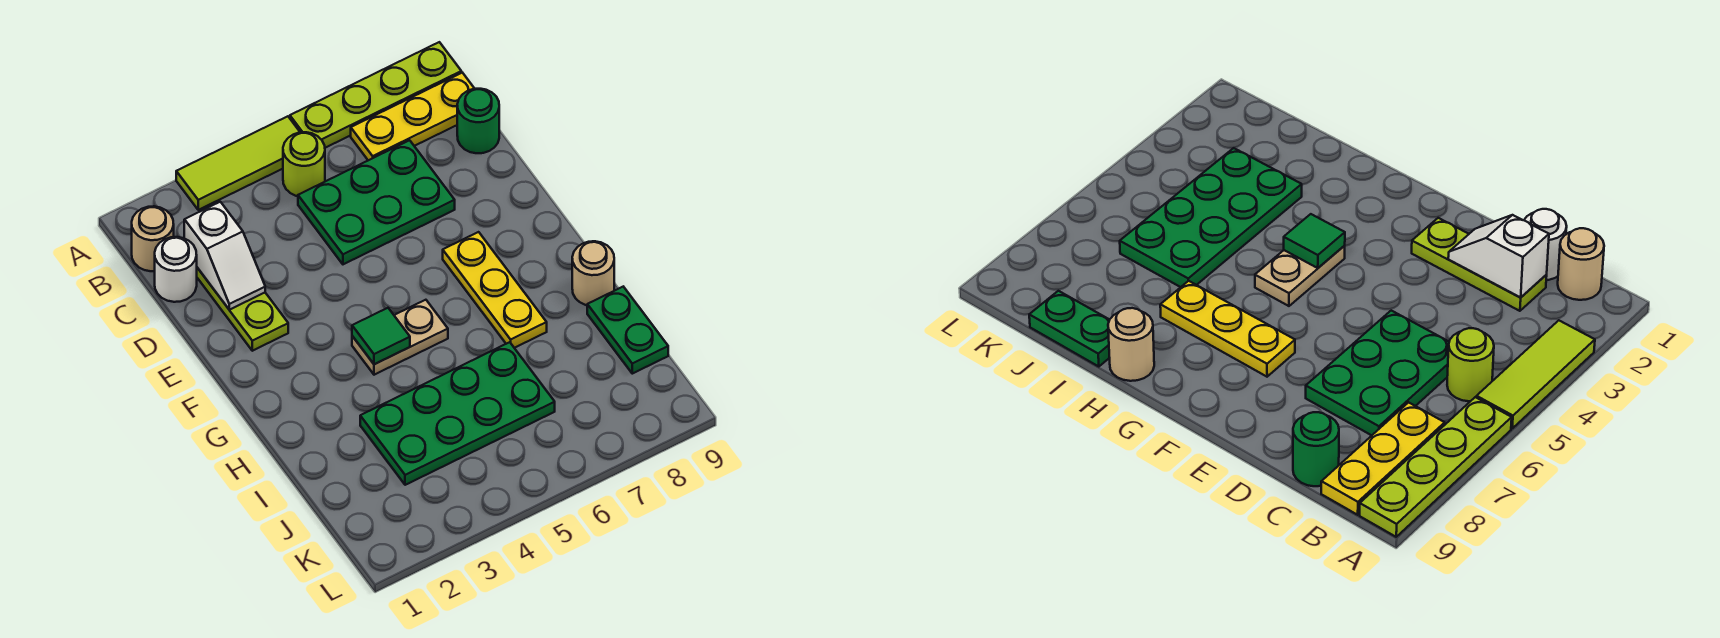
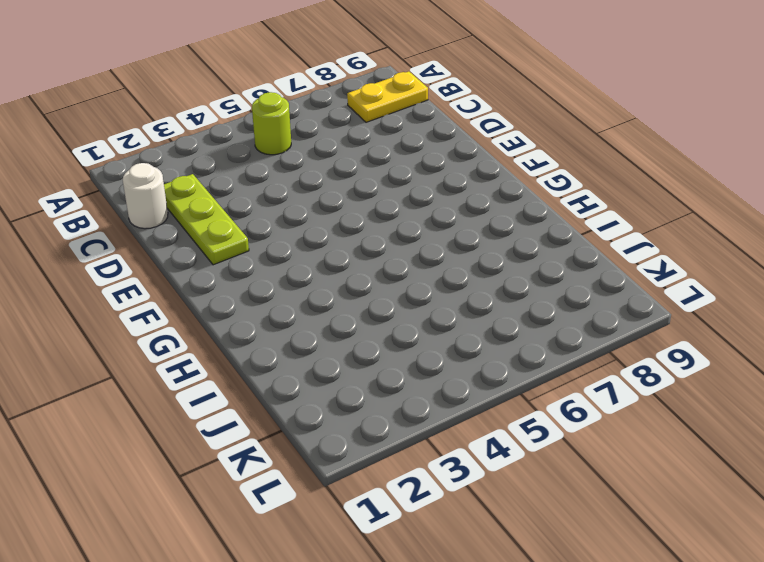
yellow plate B8:B9 level 1 -> yellow plate B7:B9 level 1
none -> lime tile A3:A5 level 1
none -> lime plate A6:A9 level 1
none -> tan round brick B1 level 1

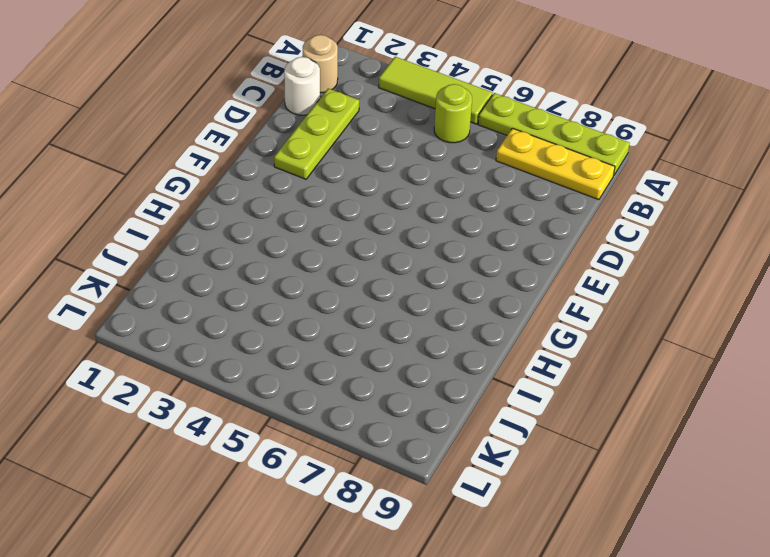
none -> green plate C5:D7 level 1
none -> green round brick C9 level 1
none -> yellow plate F7:H7 level 1

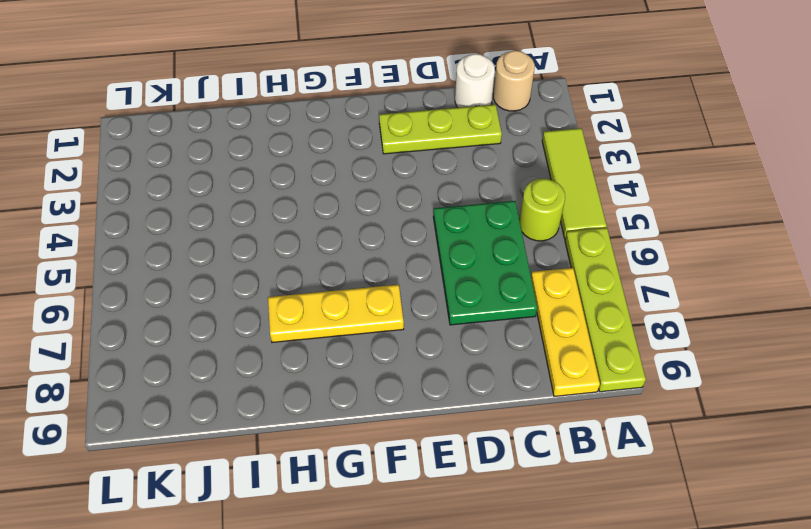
none -> green round brick C9 level 1
none -> tan plate G4:G5 level 1
none -> tan round brick H9 level 1

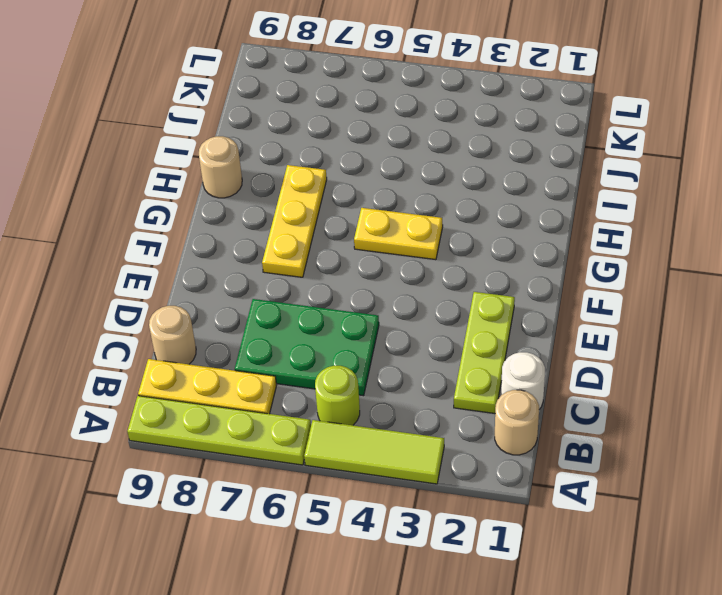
tan round brick C9 level 1 -> green round brick C9 level 1
yellow plate G4:G5 level 1 -> tan plate G4:G5 level 1
none -> green plate I3:J6 level 1
none -> green plate I9:J9 level 1
none -> white slope C2:D2 level 2 top C

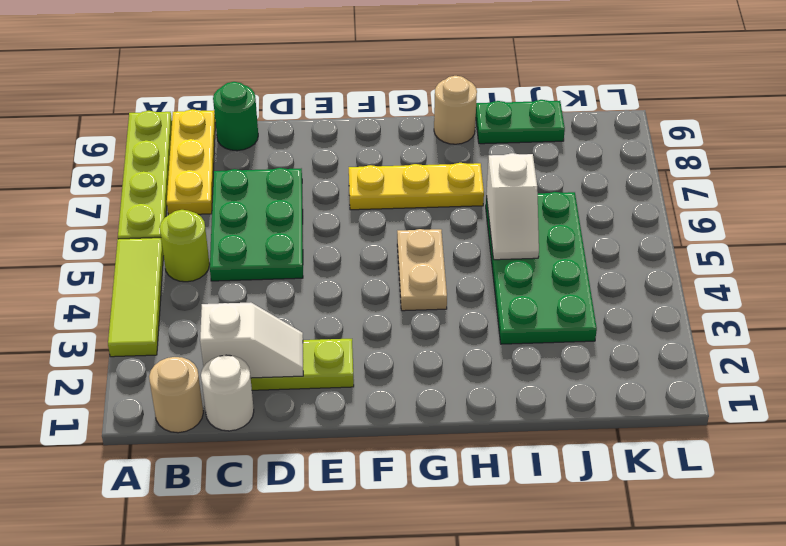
white slope I5:I6 level 2 top 6 -> none
none -> green tile G4 level 2

